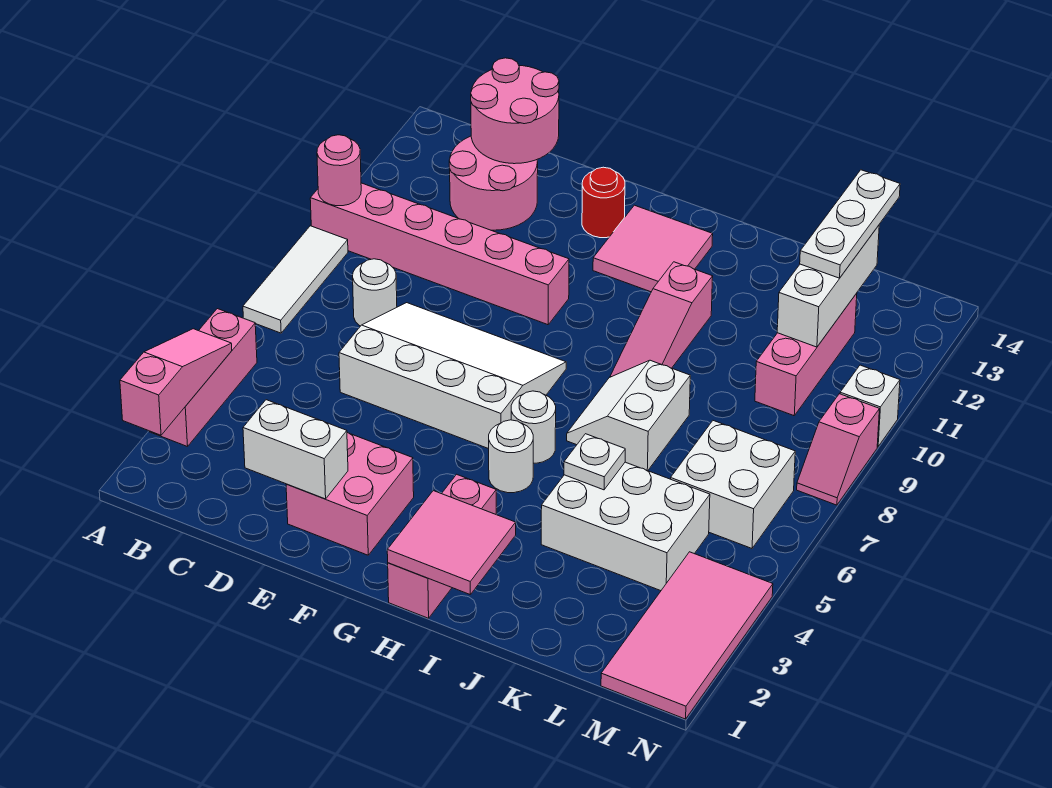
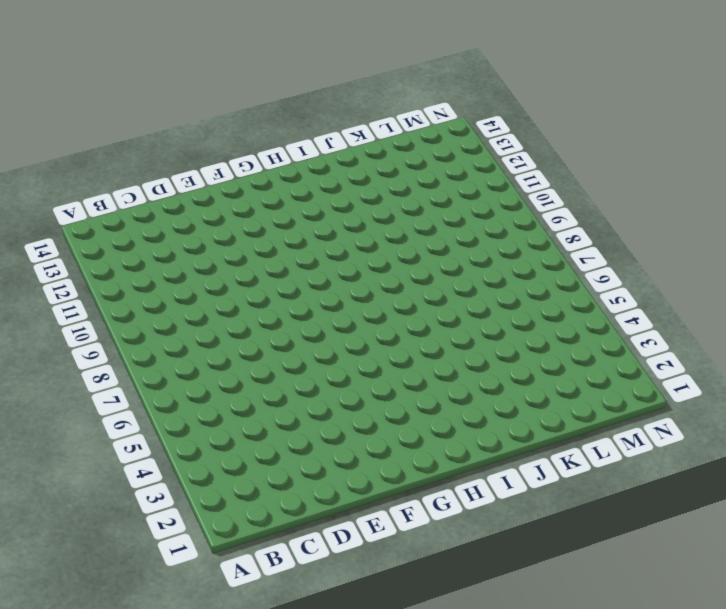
none -> pink brick A3:A5 level 1
none -> white tile A7:A9 level 1
none -> pink brick A10:F10 level 1

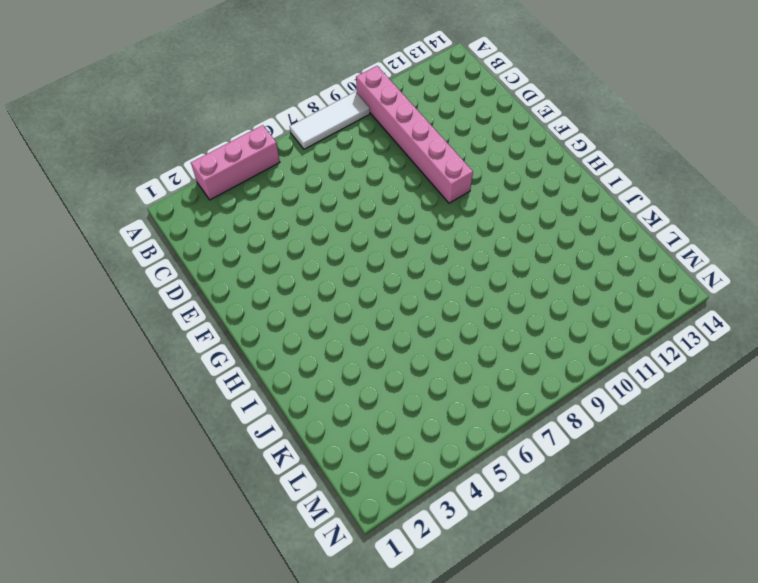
none -> white round brick C8 level 1
none -> pink round brick C12:D13 level 1
none -> white slope D6:G8 level 1 top 6

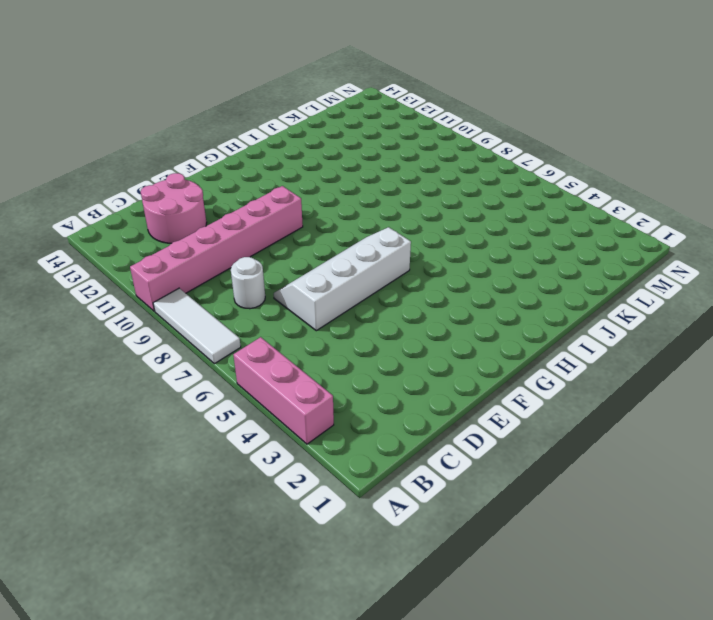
white slope D6:G7 level 1 top 6 -> white slope D6:G8 level 1 top 6
none -> pink brick E2:F3 level 1
none -> red round brick F13 level 1
none -> pink tile G12:H13 level 1

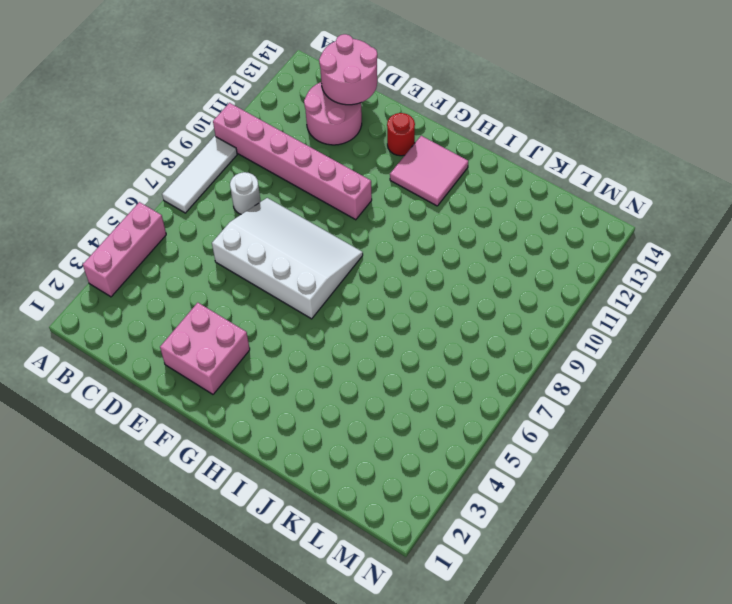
none -> pink brick H1:H3 level 1
none -> white round brick H5 level 1
none -> white round brick H6 level 1

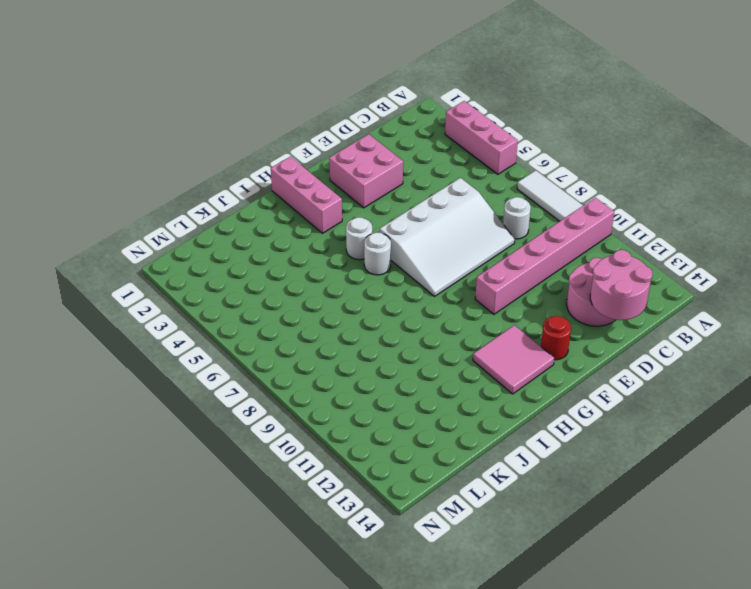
none -> white slope I7:J8 level 1 top J
none -> pink slope I9:I11 level 1 top 11
none -> white brick J4:L5 level 1

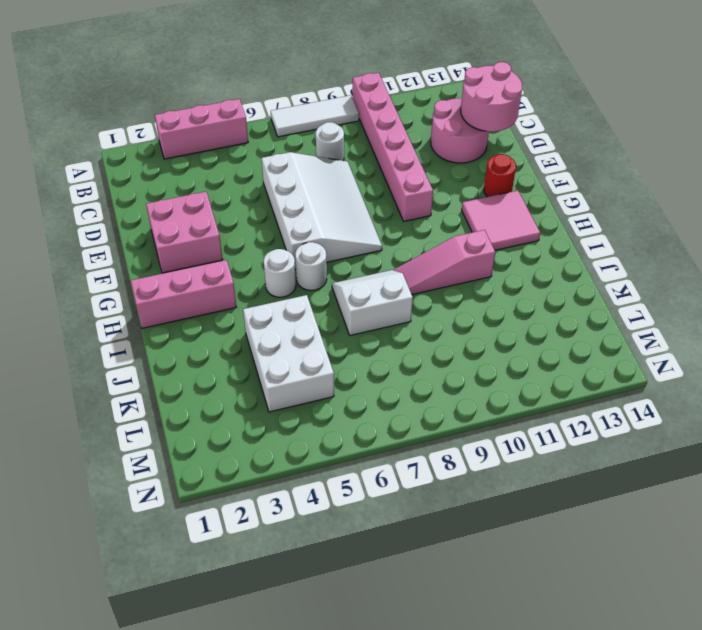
none -> white brick L6:M7 level 1
none -> pink brick L10:L12 level 1
none -> pink tile M1:N4 level 1

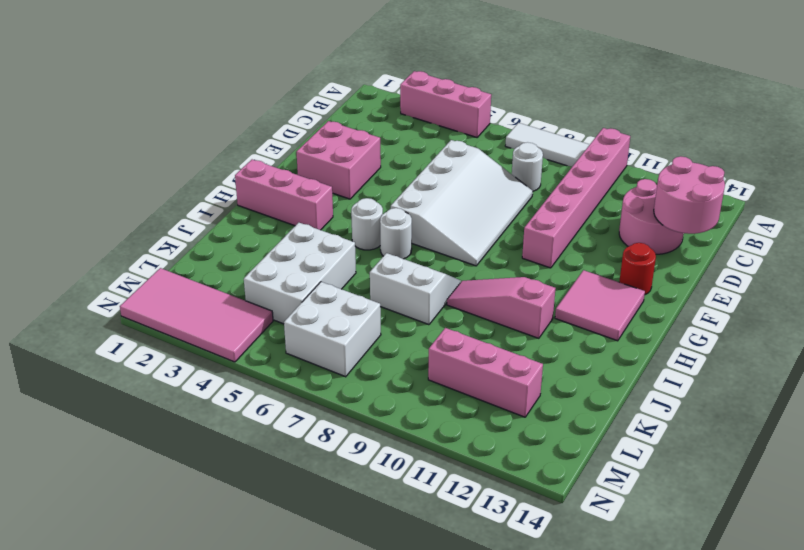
none -> pink slope N8:N9 level 1 top 9
none -> white brick N10 level 1
none -> pink slope A2:A4 level 2 top 2

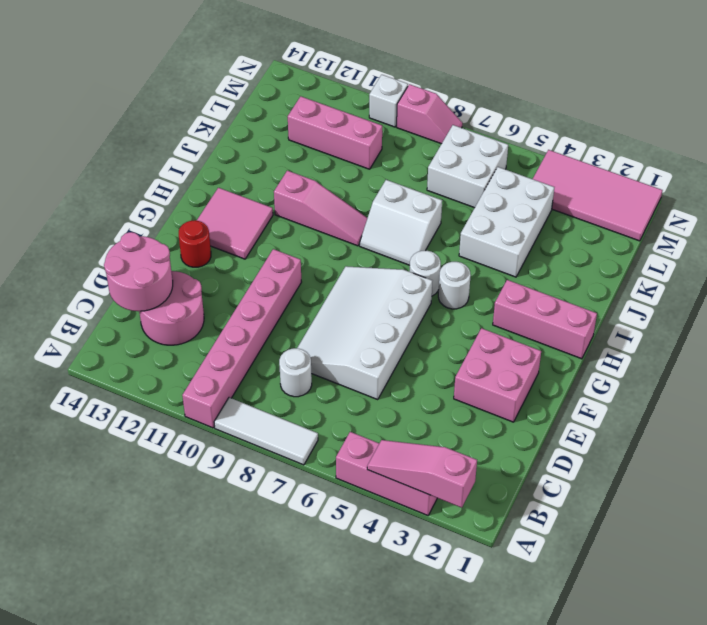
none -> pink round brick A10 level 2
none -> white brick D2:E2 level 2
none -> pink tile H1:I2 level 2

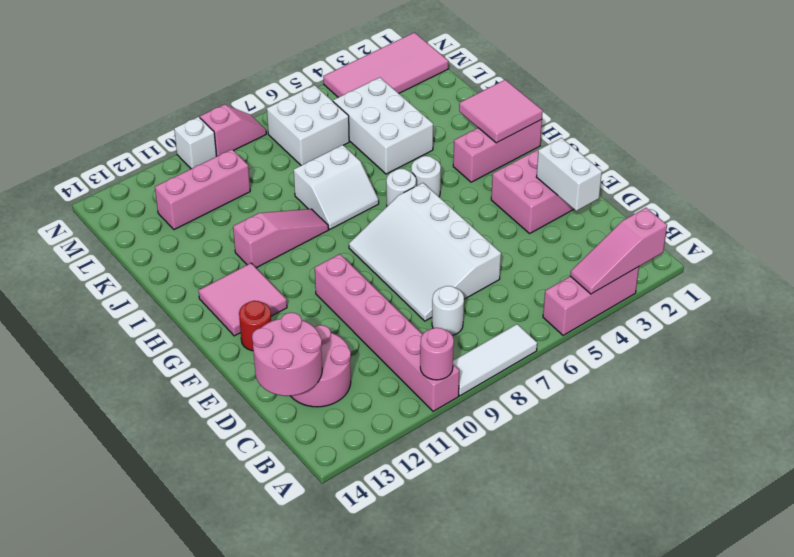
none -> white plate J5 level 2
none -> white brick L11:L13 level 2
none -> white plate L12:L14 level 3

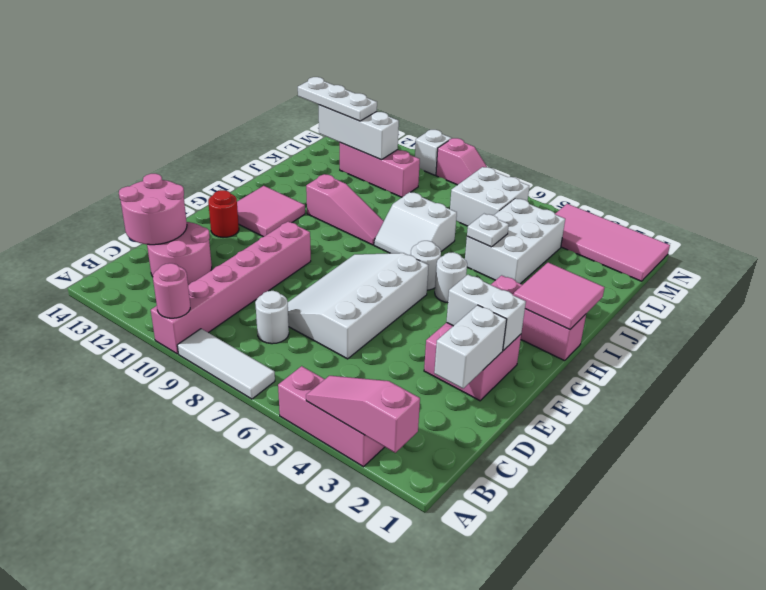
white brick F2:F3 level 2 -> none

